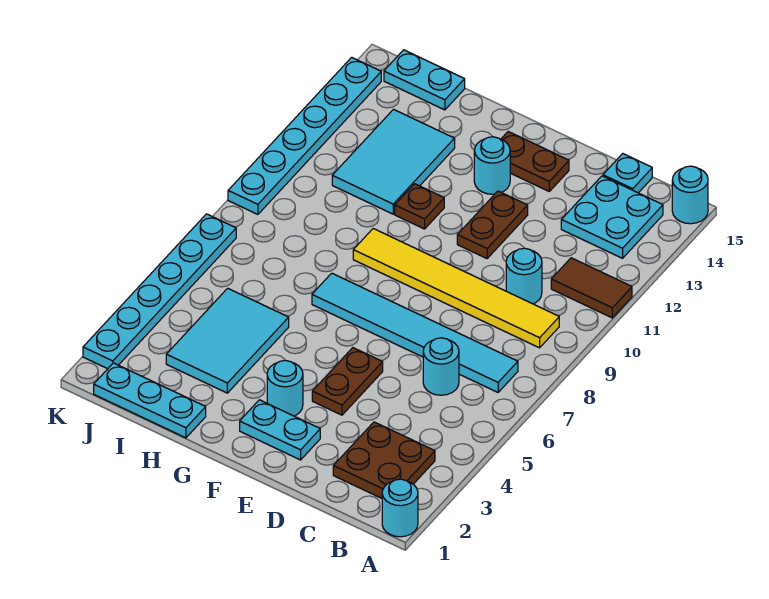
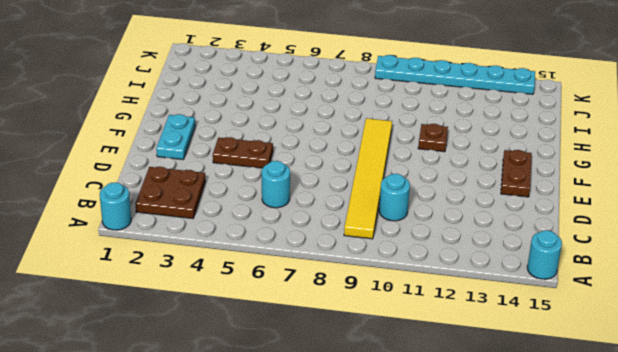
none -> brown tile A11:B11 level 1
none -> cyan tile B7:G7 level 1
none -> cyan plate B13:C14 level 1

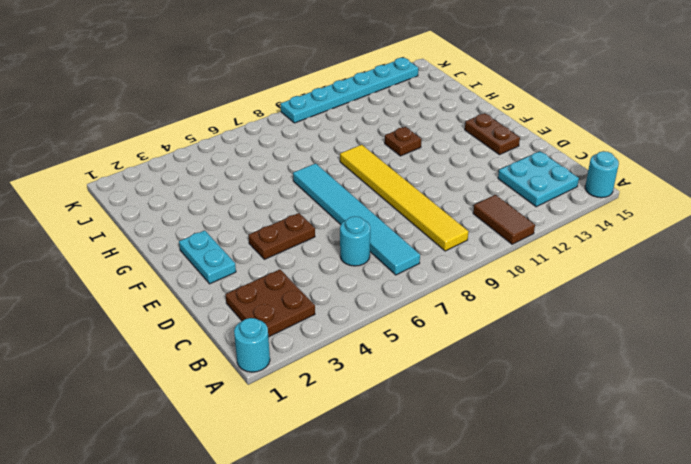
none -> cyan round brick C10 level 1
none -> cyan plate C15 level 1
none -> brown plate E11:E12 level 1

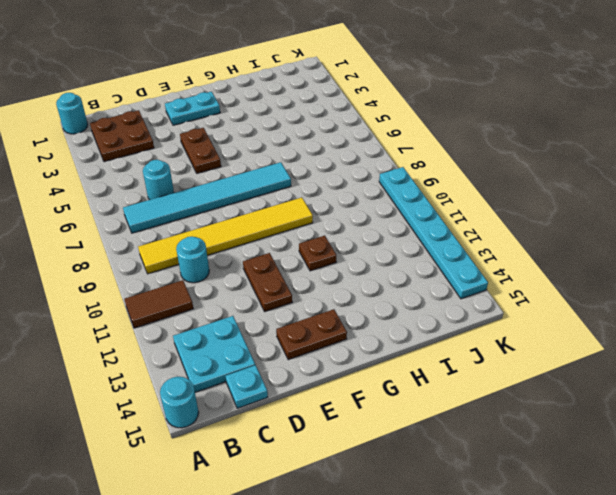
none -> cyan round brick F3 level 1
none -> cyan round brick F13 level 1
none -> cyan plate H1:J1 level 1

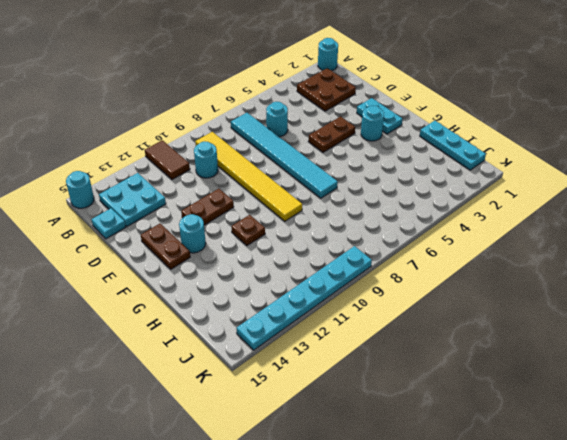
none -> cyan tile H3:I5 level 1
none -> cyan tile H11:I13 level 1
none -> cyan plate I15:J15 level 1

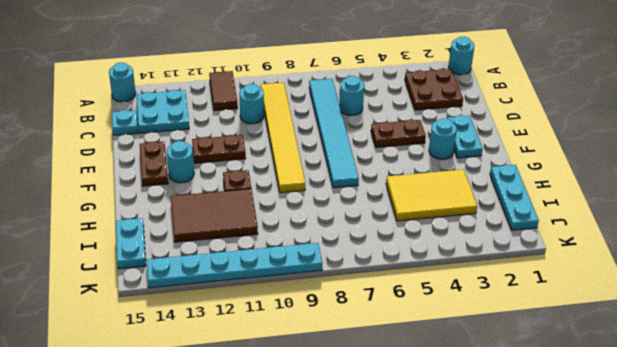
yellow tile H3:I5 level 1 -> cyan tile H3:I5 level 1
brown tile H11:I13 level 1 -> cyan tile H11:I13 level 1
none -> cyan plate K2:K7 level 1

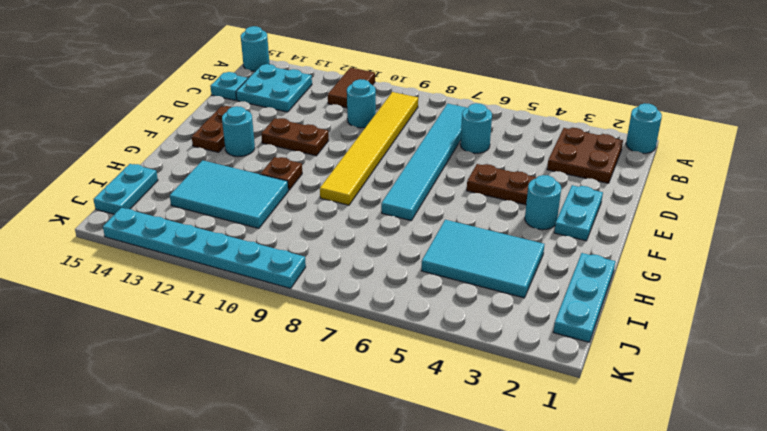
none -> cyan plate K2:K7 level 1

